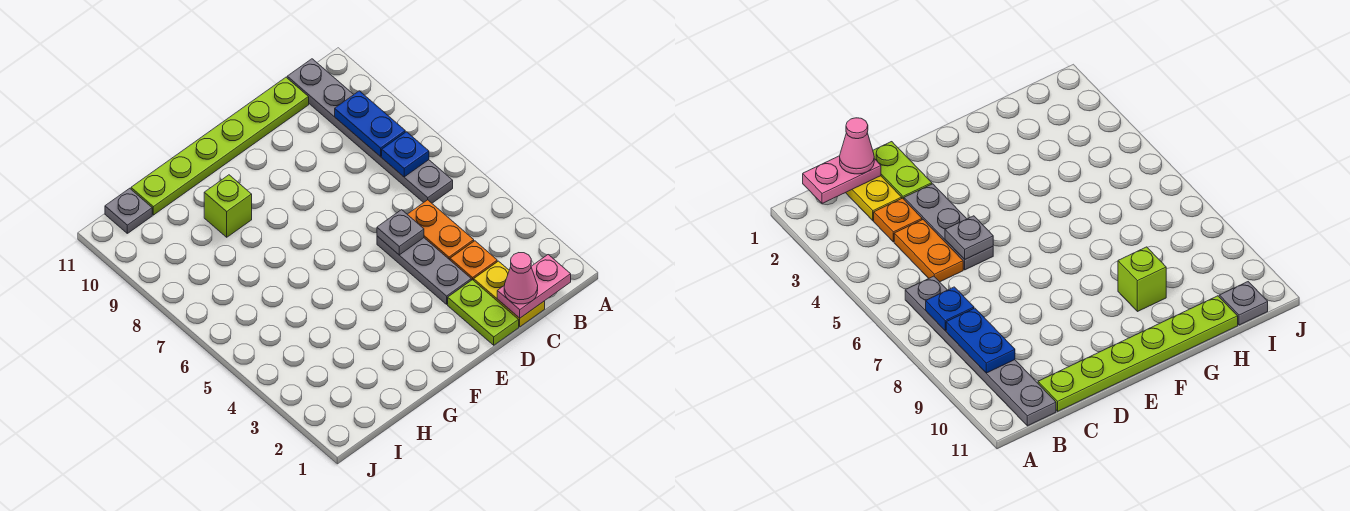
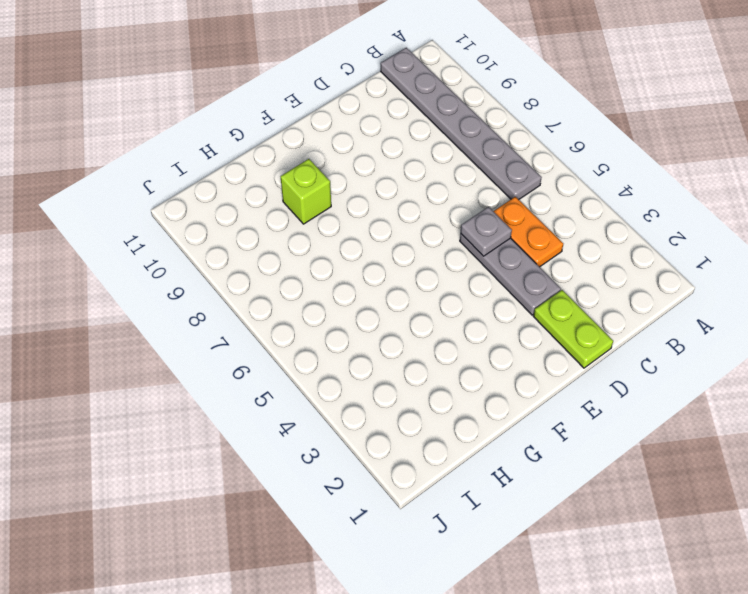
none -> yellow plate C1:C2 level 1
none -> orange plate C3 level 1
none -> lime plate C11:H11 level 1

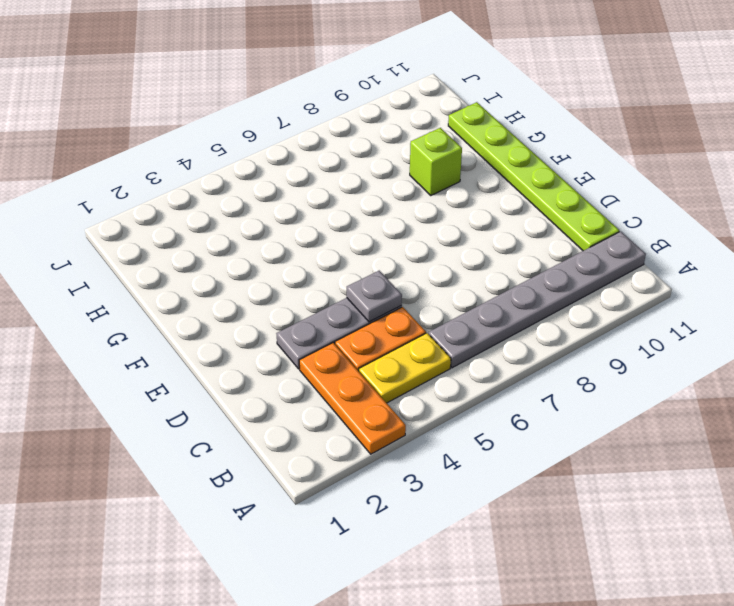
orange plate A3:C3 level 1 -> orange plate C3 level 1
yellow plate B4:B5 level 1 -> yellow plate C1:C2 level 1
none -> lime plate D1:D2 level 1
none -> grey plate I11 level 1
none -> pink plate B1:C1 level 2

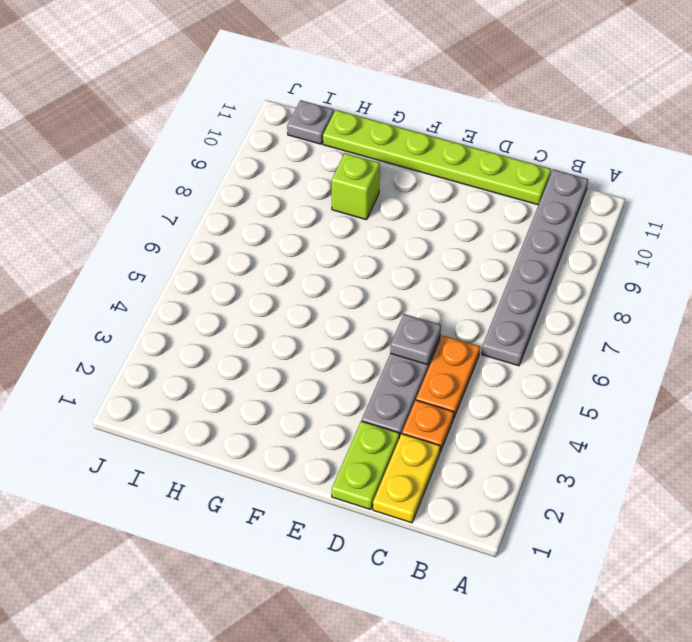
none -> pink plate B1:C1 level 2
none -> blue plate B7 level 2
none -> blue plate B8:B9 level 2

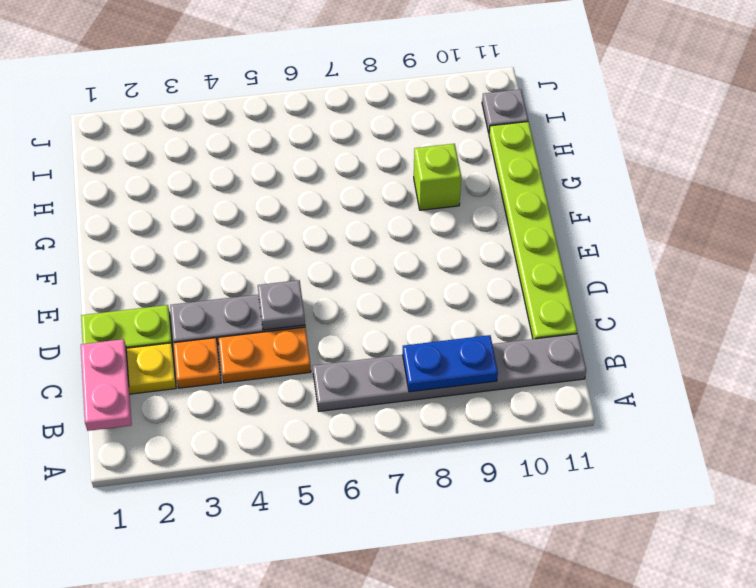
none -> blue plate B7 level 2
none -> pink cone C1 level 3

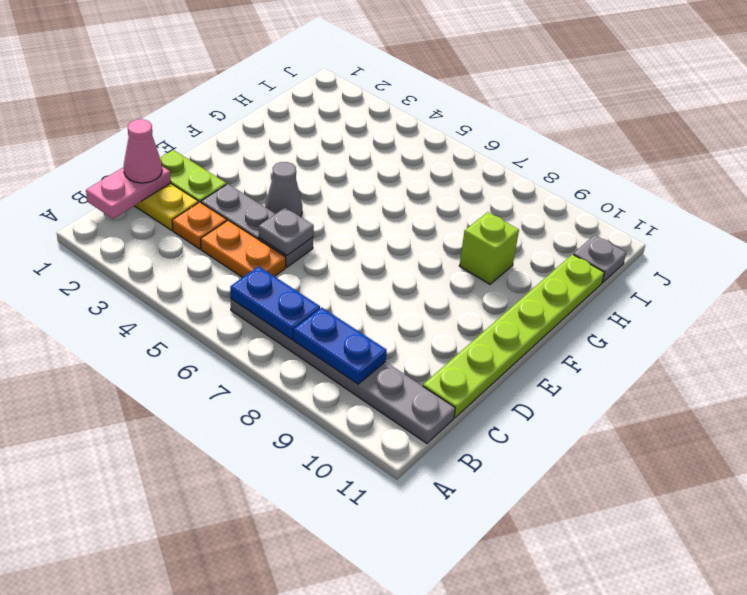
blue plate B6:B7 level 2 -> blue plate B7 level 2
grey cone E4 level 1 -> none

